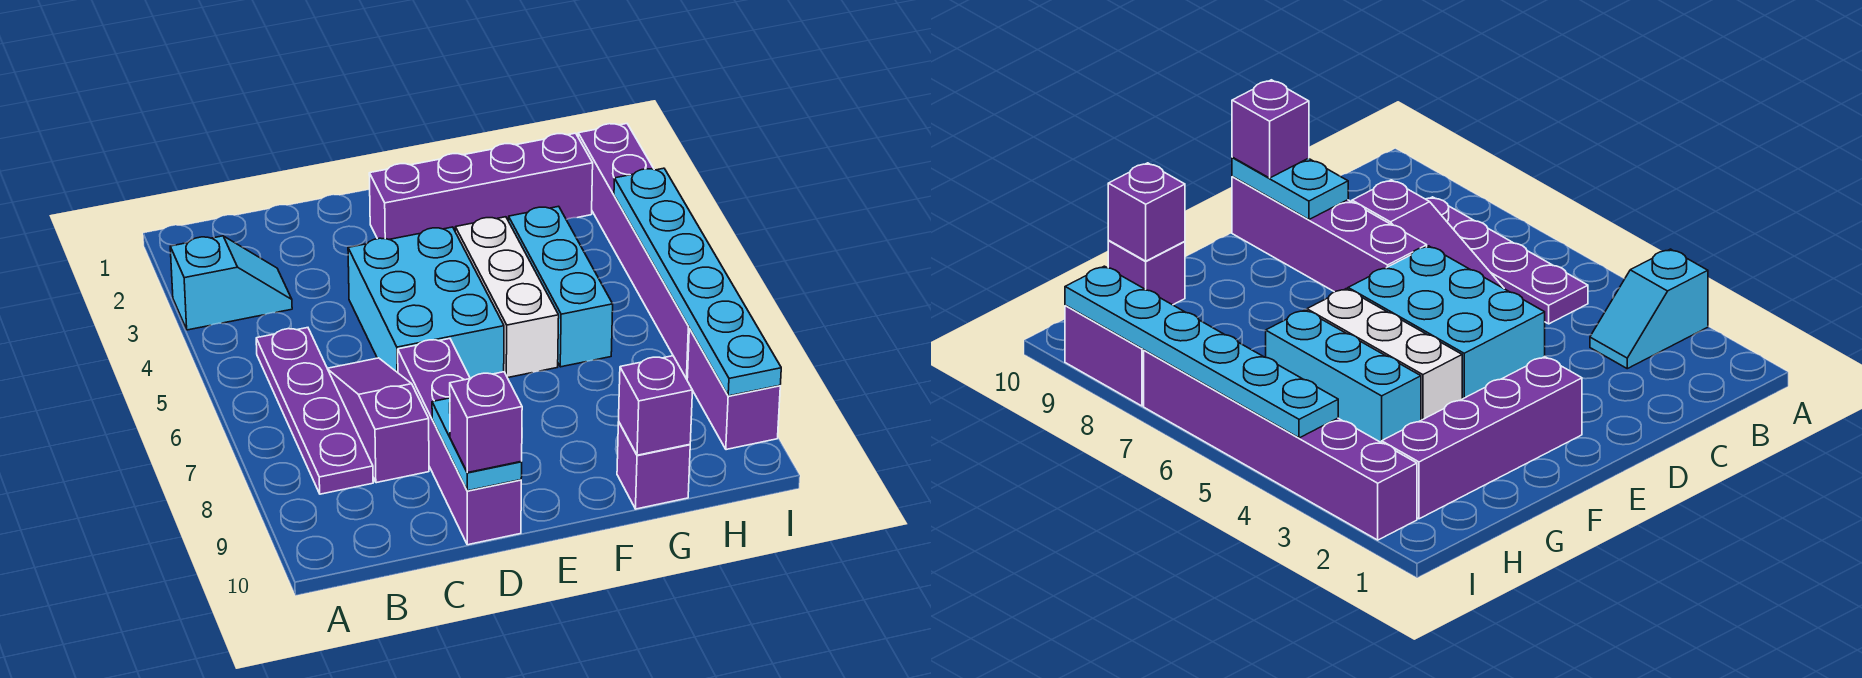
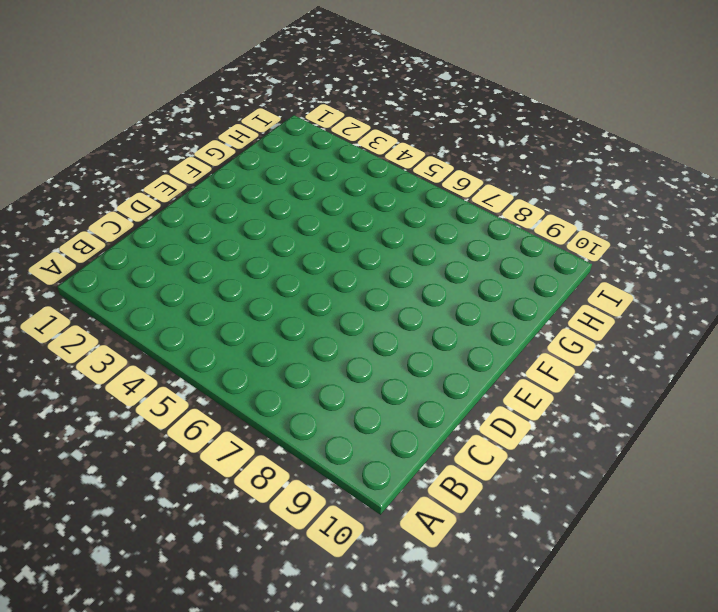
none -> cyan slope A3:B3 level 1 top A
none -> purple plate B5:B8 level 1
none -> purple slope C6:C8 level 1 top 8

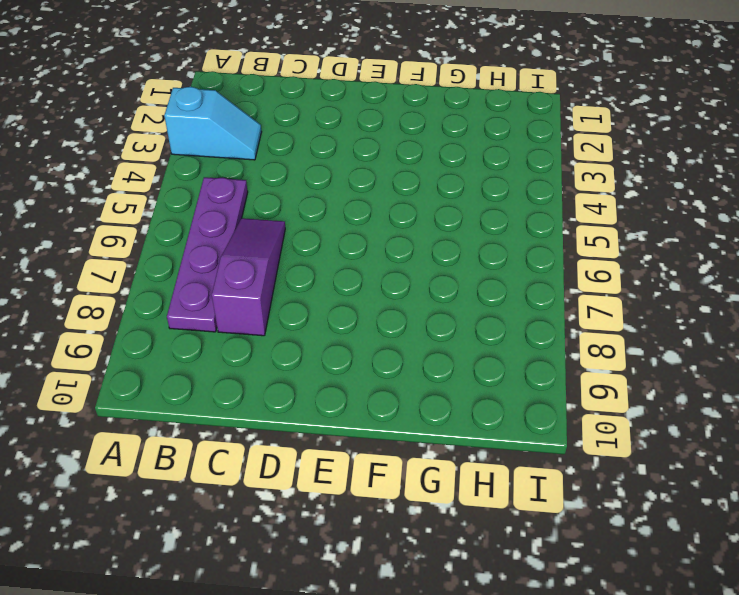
none -> cyan brick D4:E6 level 1
none -> purple brick D7:D10 level 1
none -> purple brick E2:H2 level 1

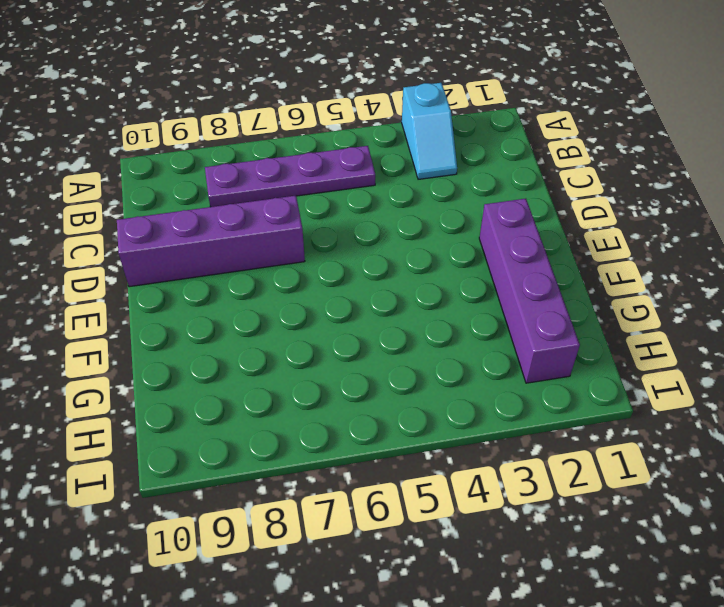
none -> purple slope C6:C8 level 1 top 8
none -> cyan brick D4:E6 level 1
none -> white brick F4:F6 level 1

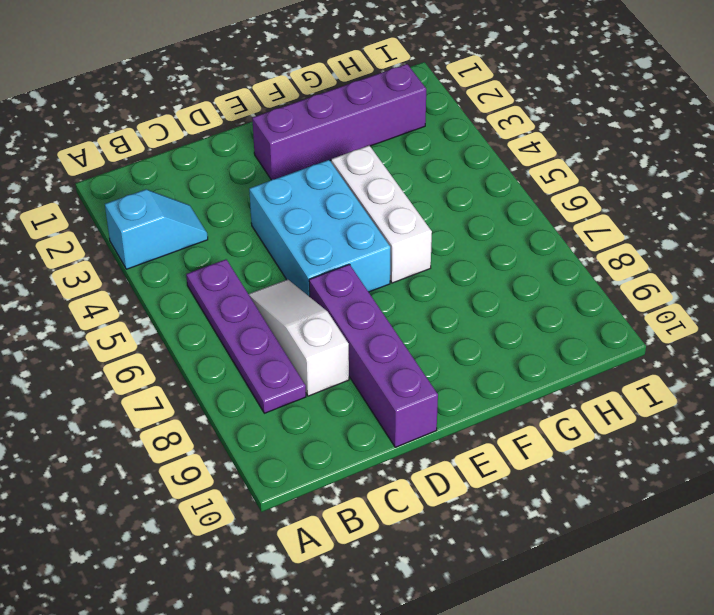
white slope C6:C8 level 1 top 8 -> purple slope C6:C8 level 1 top 8
none -> cyan brick G4:G6 level 1
none -> purple brick G10 level 1
none -> purple brick I2:I7 level 1

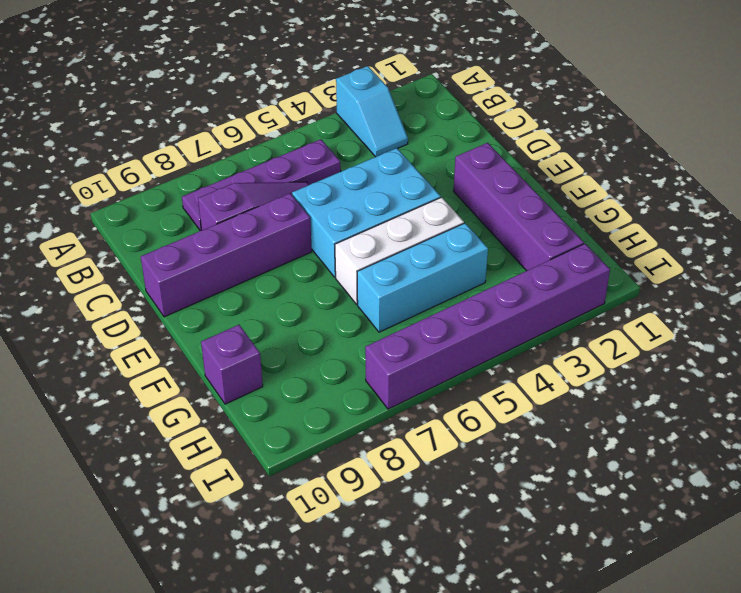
none -> purple brick I8:I9 level 1
none -> cyan plate D9:D10 level 2
none -> purple brick G10 level 2

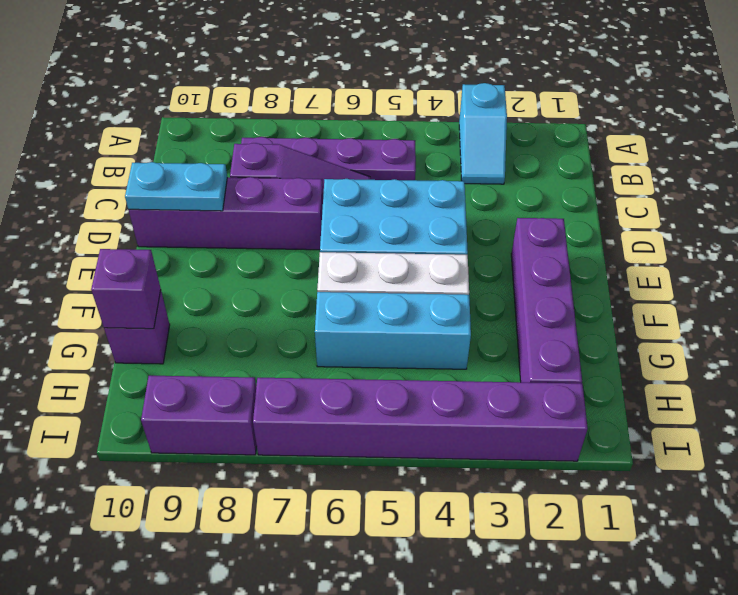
none -> cyan plate I4:I9 level 2
none -> purple brick D10 level 3

